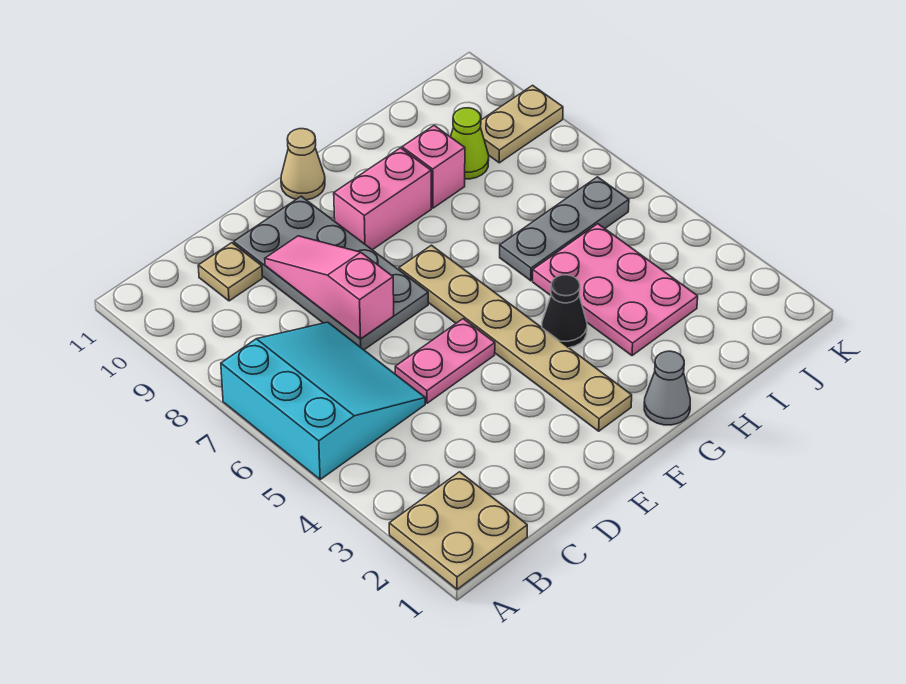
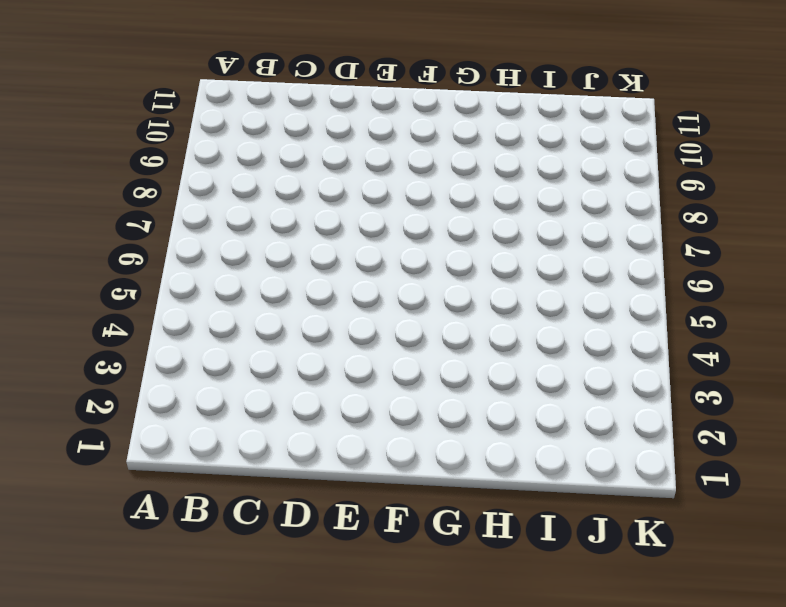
none -> tan plate A1:B2 level 1
none -> cyan slope A5:C7 level 1 top A
none -> tan plate C10 level 1

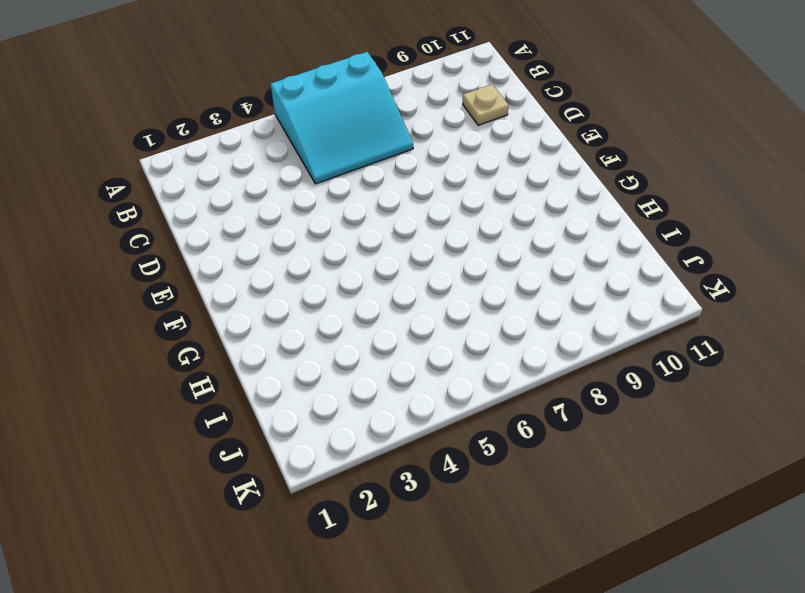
none -> tan plate A1:B2 level 1
none -> pink plate D5:E5 level 1
none -> grey plate D7:E10 level 1

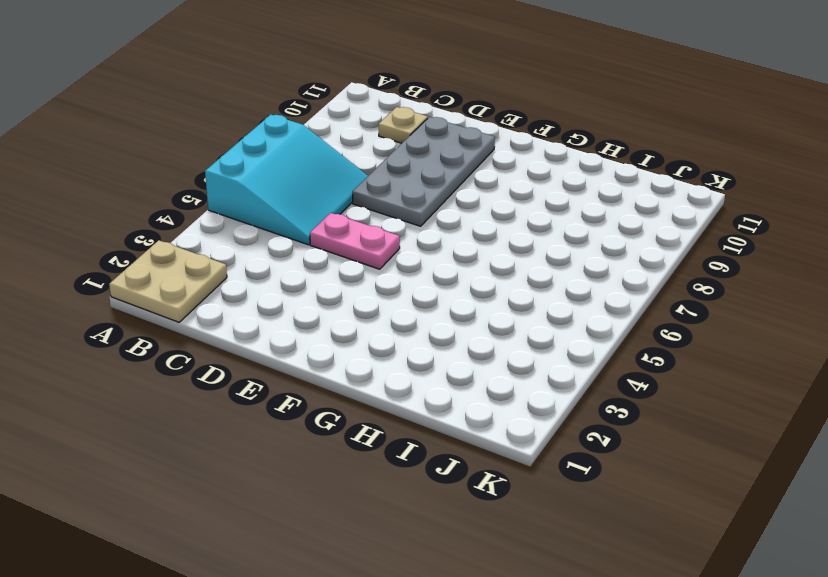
none -> tan plate F2:F7 level 1
none -> pink brick F9:G9 level 1
none -> tan cone F11 level 1

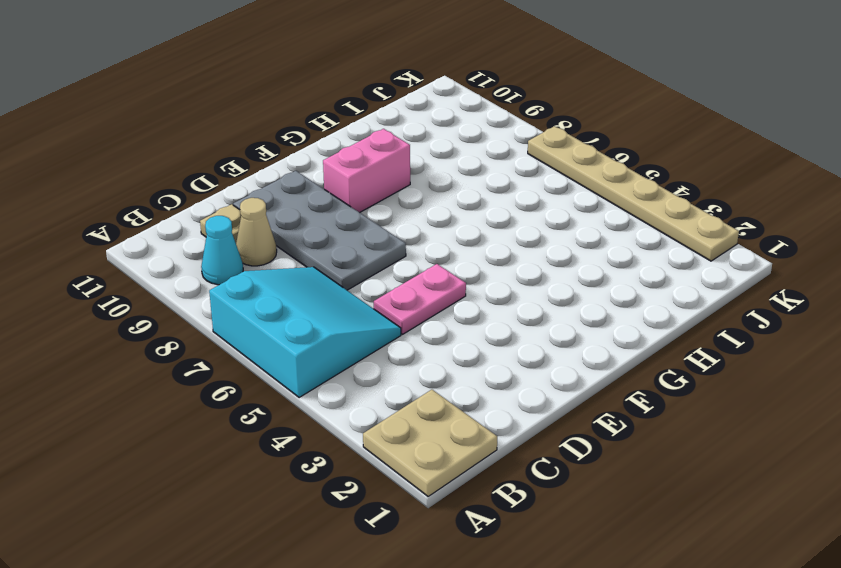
cyan cone B9 level 1 -> none
tan cone C9 level 1 -> tan cone F11 level 1
tan plate K2:K7 level 1 -> tan plate F2:F7 level 1
none -> grey cone G1 level 1
none -> black cone G4 level 1
none -> pink plate H3:I5 level 1

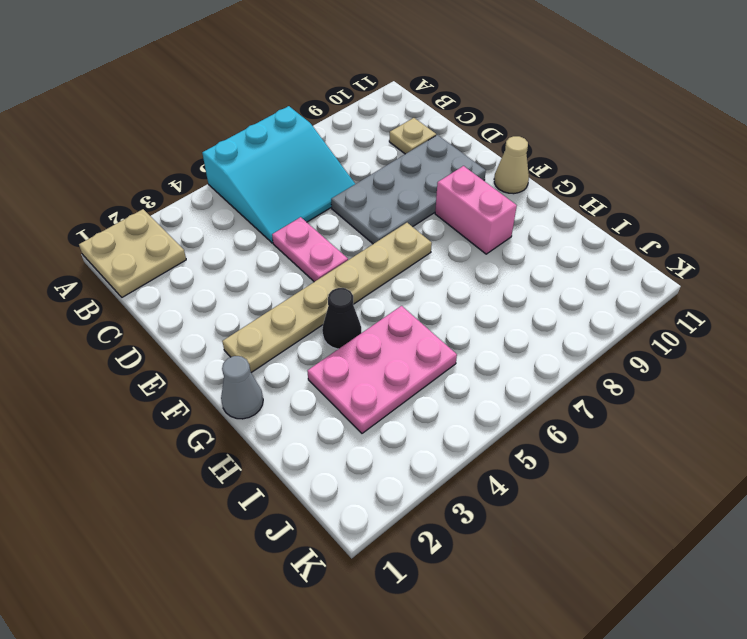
none -> grey plate H6:J6 level 1
none -> pink brick H9 level 1
none -> lime cone I9 level 1

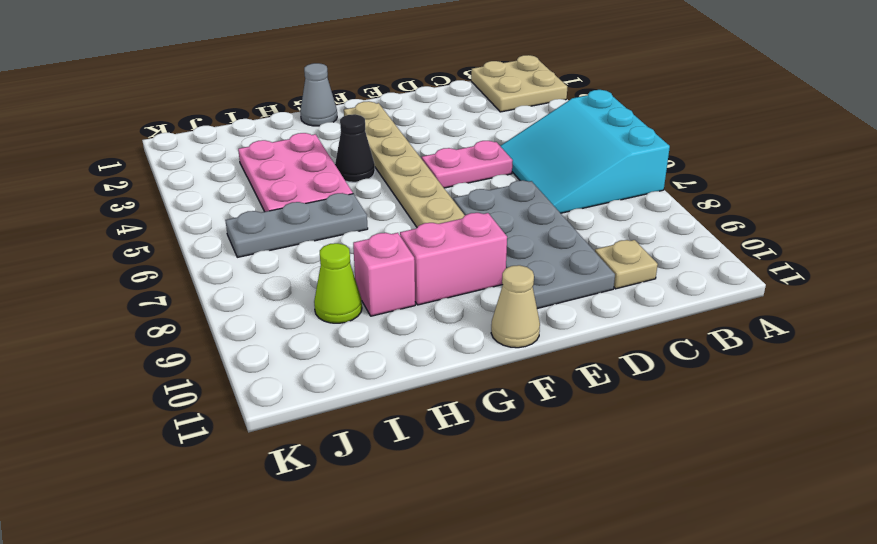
none -> tan plate J9:K9 level 1
none -> pink slope D7:D9 level 2 top 7

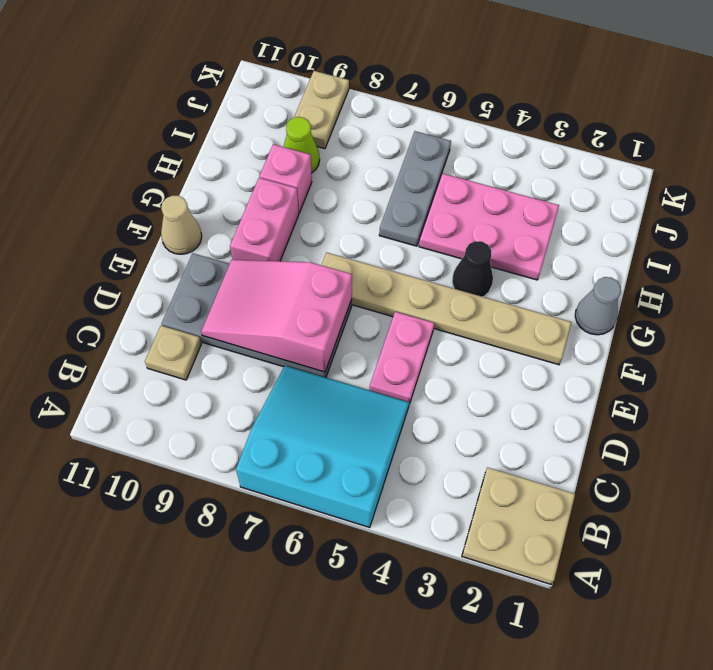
pink slope D7:E9 level 2 top 7 -> pink slope D7:D9 level 2 top 7

